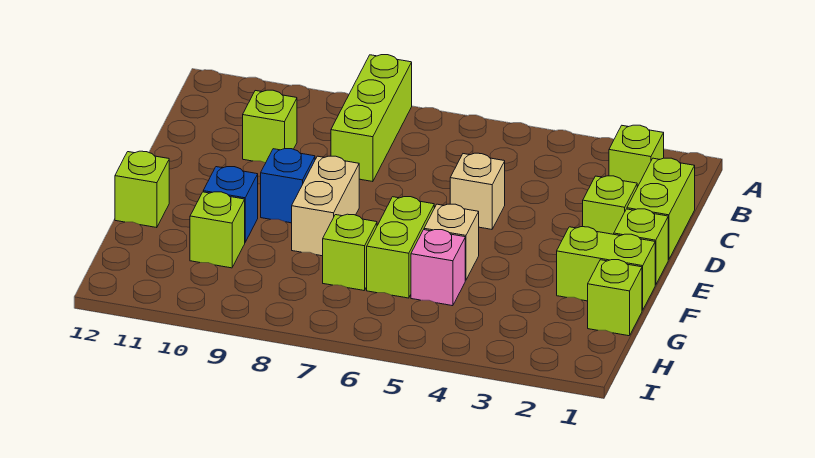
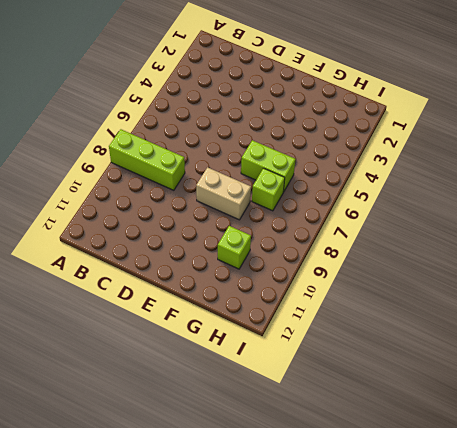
none -> lime brick B2 level 1
none -> lime brick C1:D1 level 1
none -> lime brick C10 level 1

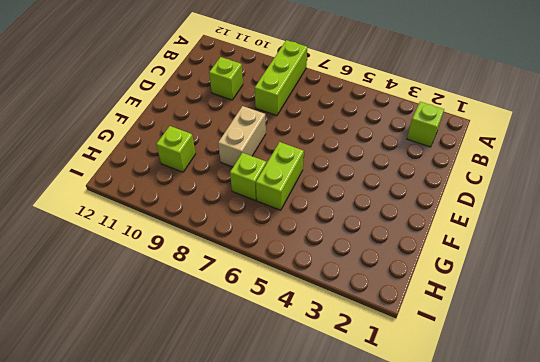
none -> lime brick C1:D1 level 1
none -> lime brick D2 level 1
none -> tan brick D5 level 1

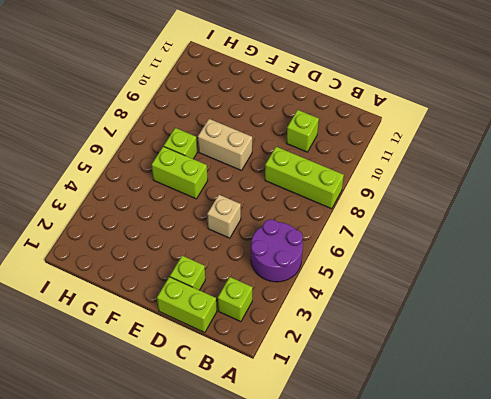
purple round brick A4:B5 level 1 -> none
none -> lime brick E1 level 1
none -> blue brick E9 level 1
none -> lime brick F1:F2 level 1

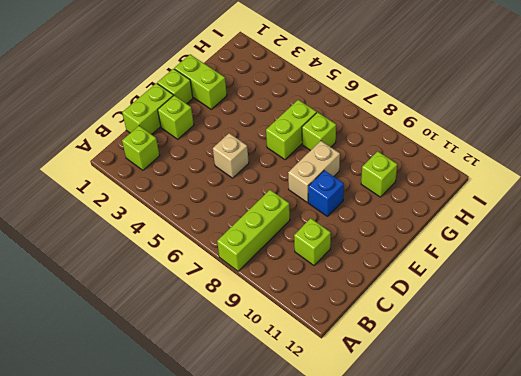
none -> tan brick F5 level 1
none -> blue brick F10 level 1
none -> lime brick F12 level 1

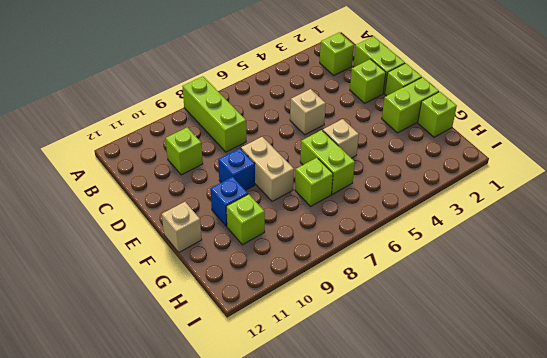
tan brick F12 level 1 -> lime brick F12 level 1
none -> pink brick G5 level 1

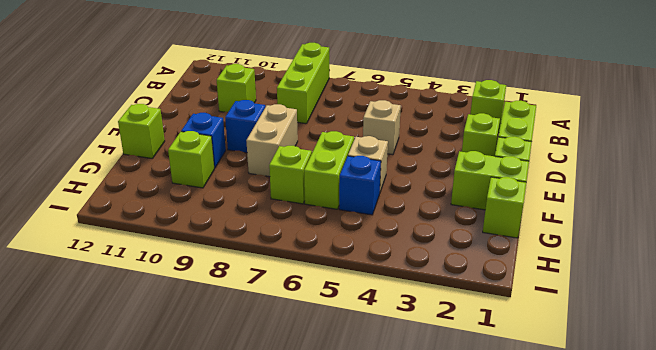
blue brick G5 level 1 -> pink brick G5 level 1

